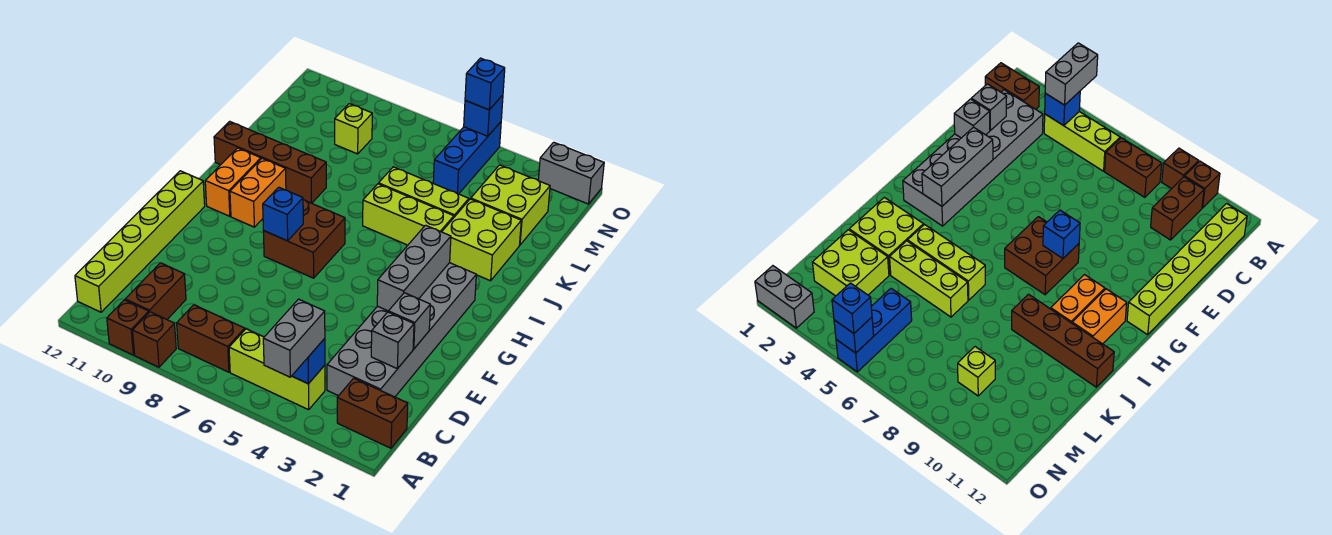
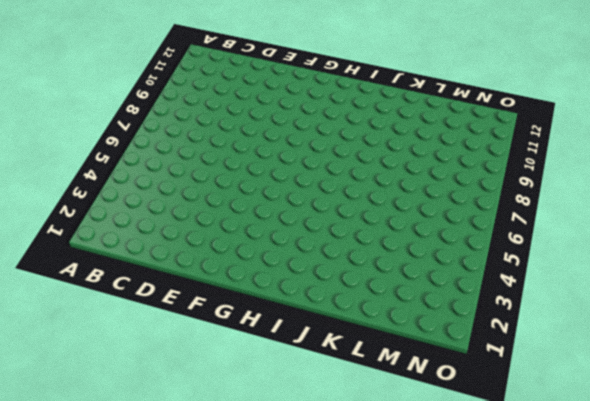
none -> brown brick A9 level 1
none -> brown brick A10 level 1
none -> brown brick B1:B2 level 1

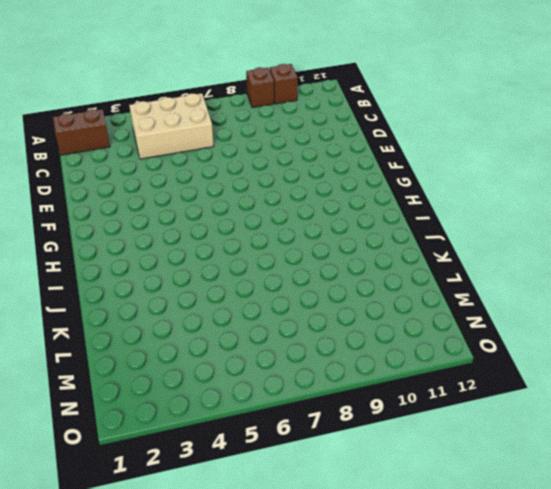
tan brick B4:C6 level 1 -> lime brick B4:B6 level 1
none -> brown brick B7:B8 level 1
none -> brown brick B10:C10 level 1
none -> lime brick B12:G12 level 1

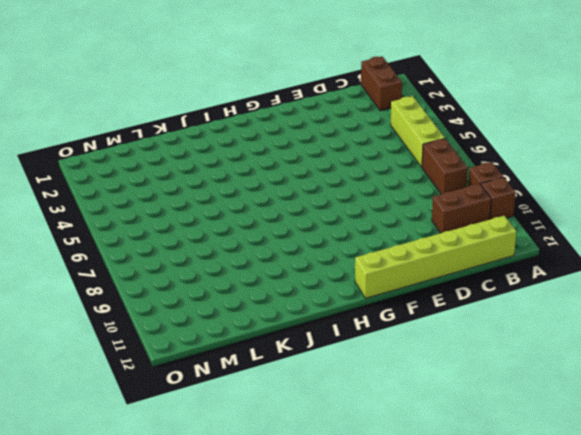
none -> grey brick C2:H3 level 1
none -> brown brick G7:H8 level 1
none -> orange brick H10:I10 level 1

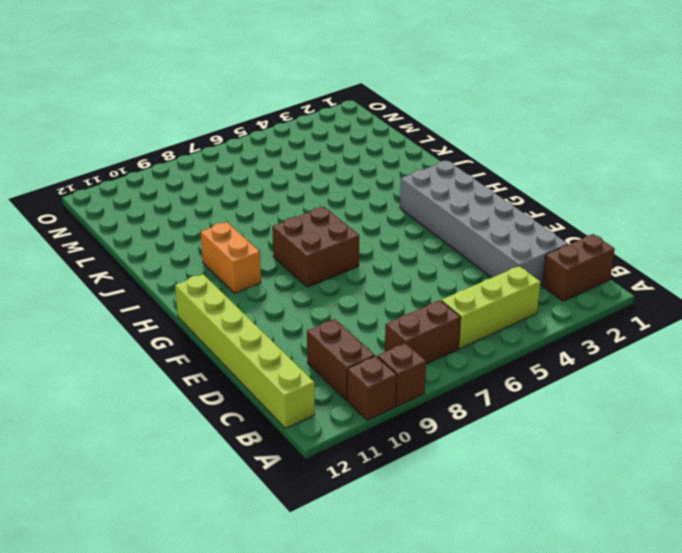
none -> orange brick H11:I11 level 1
none -> lime brick J2:K3 level 1
none -> lime brick J4:J6 level 1

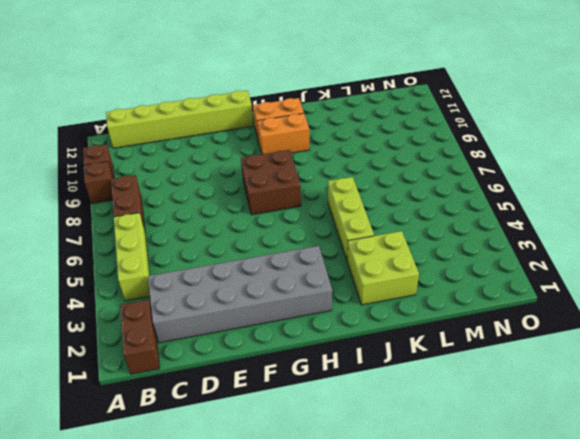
none -> brown brick B10:C10 level 1
none -> brown brick J9:J12 level 1
none -> lime brick K4:K6 level 1

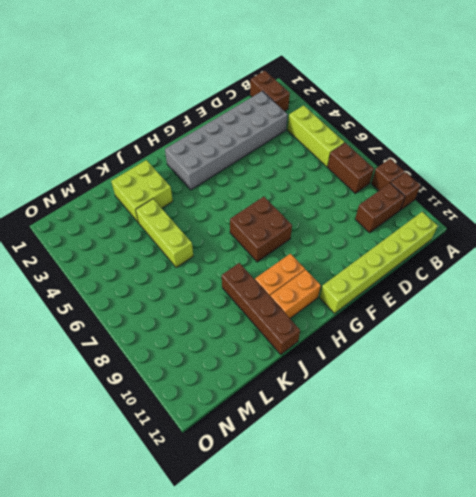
none -> lime brick J4:J6 level 1
none -> lime brick L2:M3 level 1
none -> blue brick M5:O5 level 1

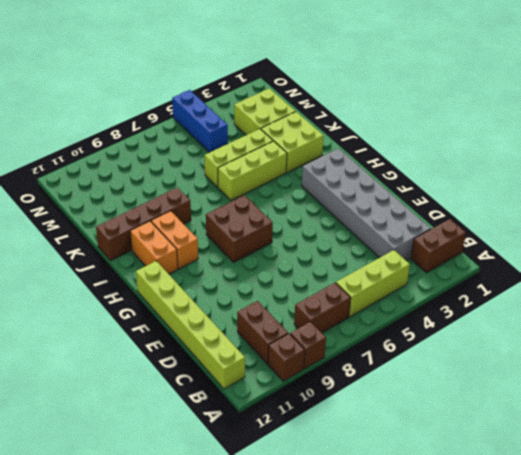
none -> lime brick M9 level 1
none -> grey brick O1:O2 level 1
none -> blue brick B4 level 2

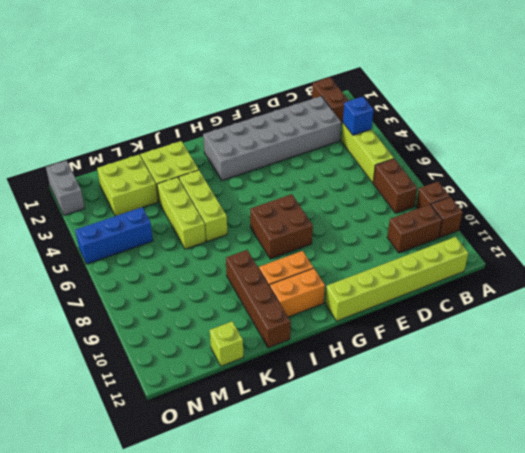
lime brick L12 level 1 -> lime brick M9 level 1
none -> grey brick D2 level 2
none -> grey brick E2 level 2
none -> grey brick F3:H3 level 2

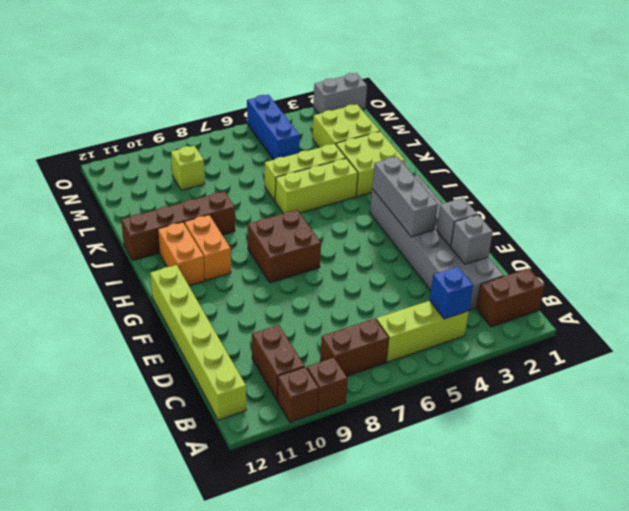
none -> blue brick G8 level 2
none -> blue brick O5 level 2
none -> grey brick A4:B4 level 3

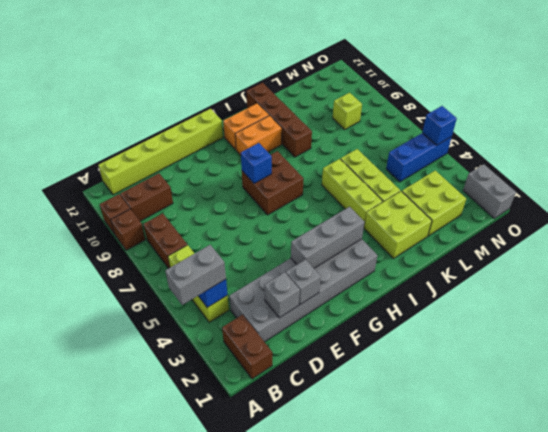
none -> blue brick O5 level 3

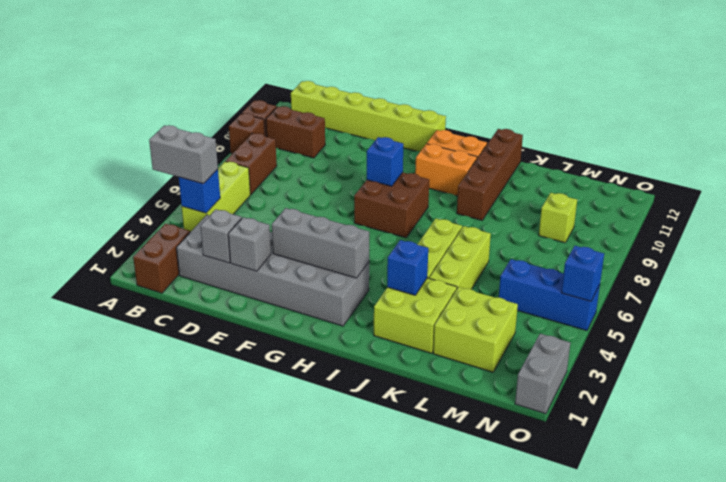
blue brick J3 level 2 -> blue brick O5 level 3

